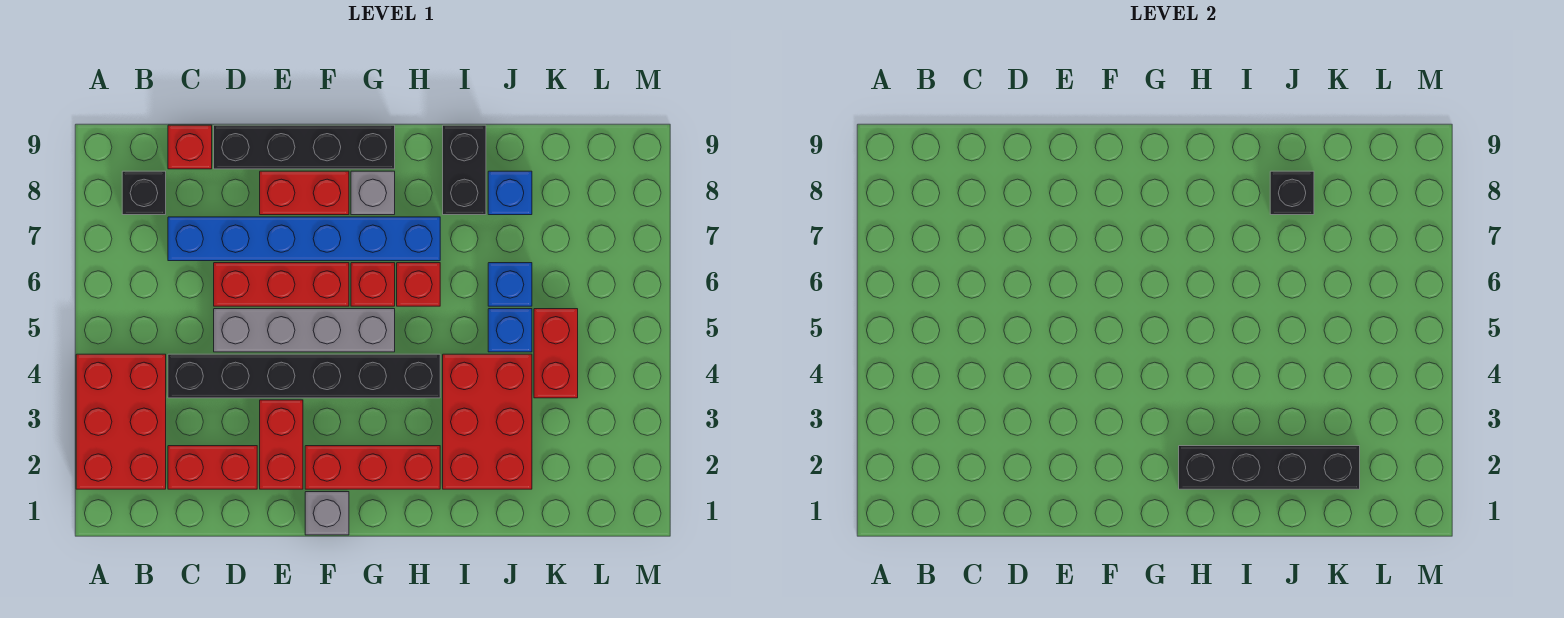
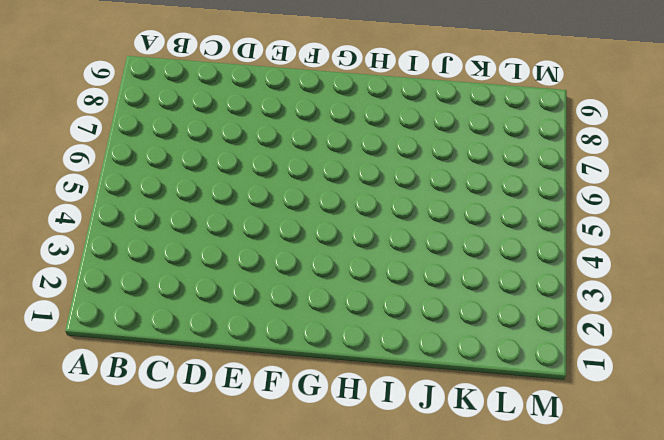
none -> red brick A2:B4 level 1
none -> black brick B8 level 1
none -> red brick C2:D2 level 1

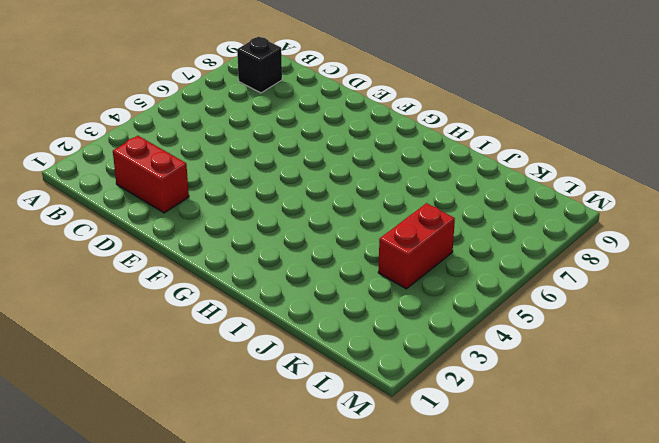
none -> red brick A2:B4 level 1
none -> black brick C4:H4 level 1
none -> blue brick C7:H7 level 1

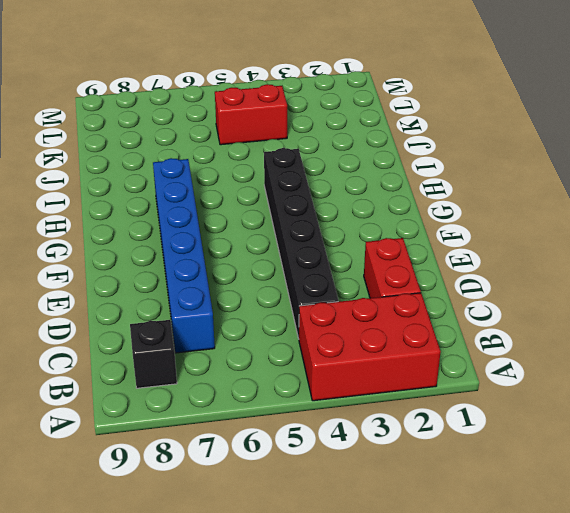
none -> red brick C9 level 1
none -> grey brick D5:G5 level 1
none -> red brick D6:F6 level 1

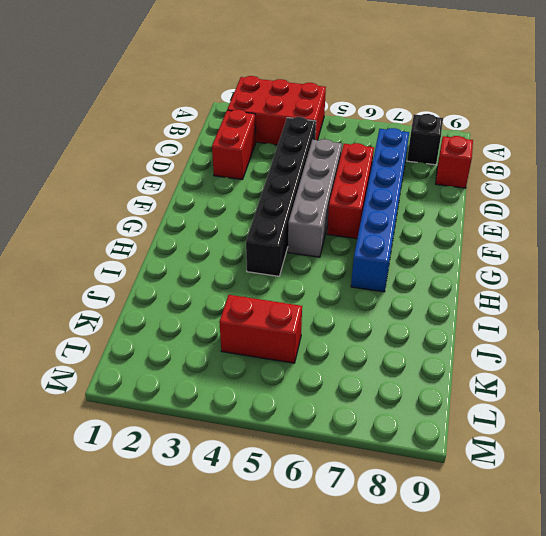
none -> black brick D9:G9 level 1
none -> red brick E2:E3 level 1
none -> red brick E8:F8 level 1

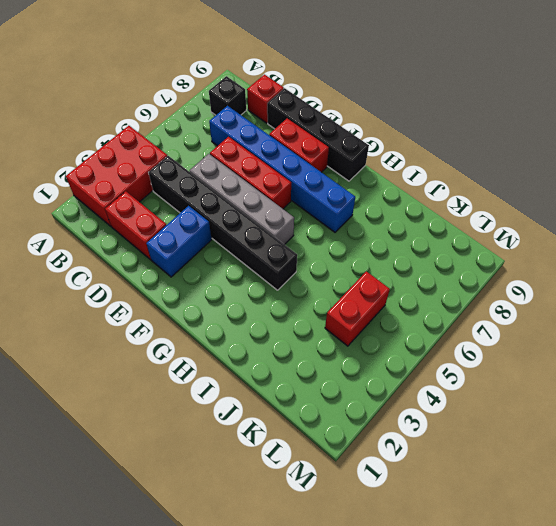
blue brick E2:E3 level 1 -> red brick E2:E3 level 1
none -> grey brick F1 level 1
none -> red brick F2:H2 level 1
none -> red brick G6 level 1

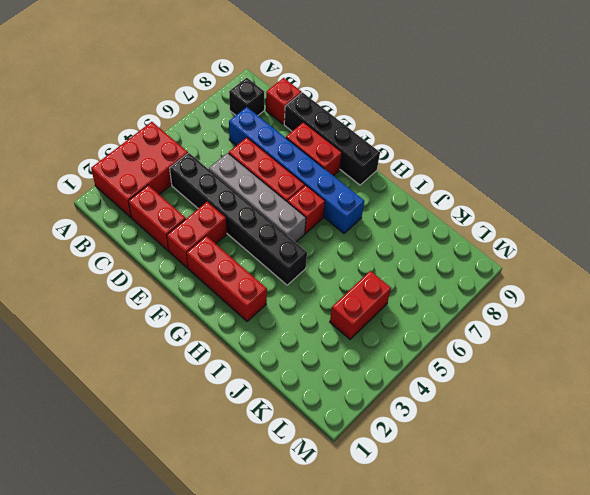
none -> grey brick F1 level 1
none -> grey brick G8 level 1
none -> red brick H6 level 1

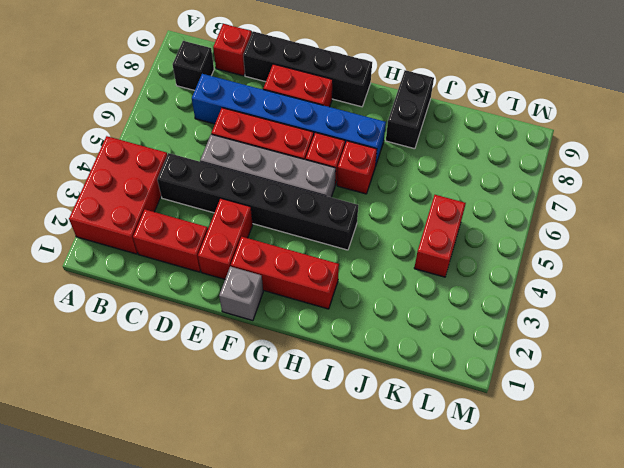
none -> grey brick G8 level 1
none -> red brick I2:J4 level 1
none -> blue brick J5 level 1

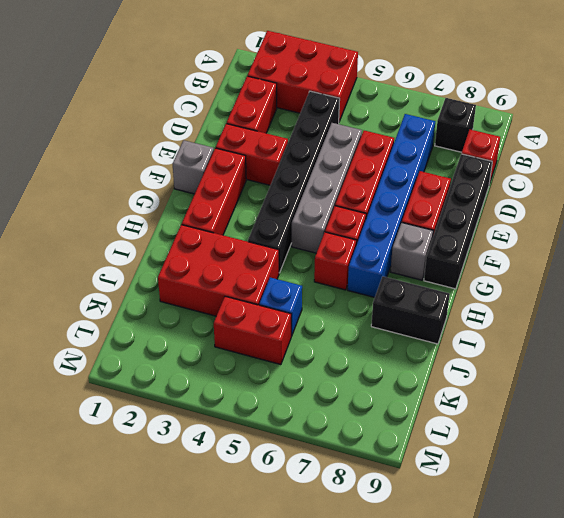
none -> blue brick J6 level 1
none -> blue brick J8 level 1
none -> black brick H2:K2 level 2

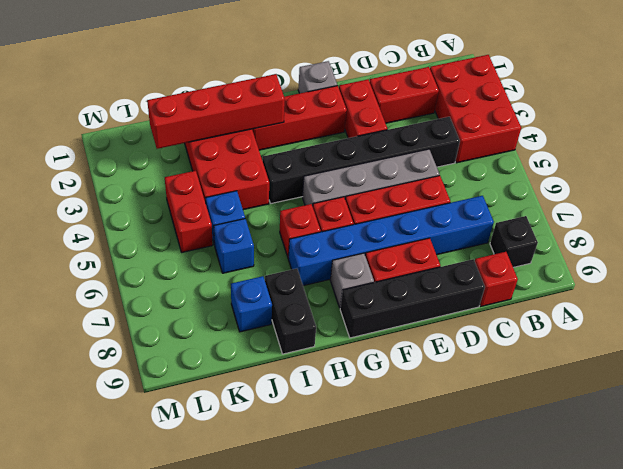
red brick H2:K2 level 2 -> black brick H2:K2 level 2
none -> black brick J8 level 2

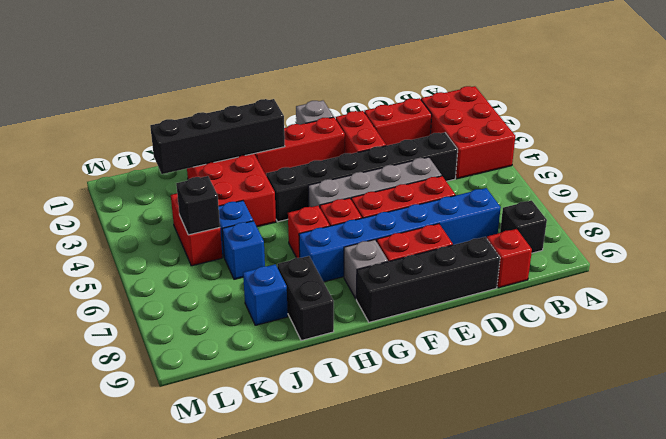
black brick K5 level 2 -> black brick J8 level 2

